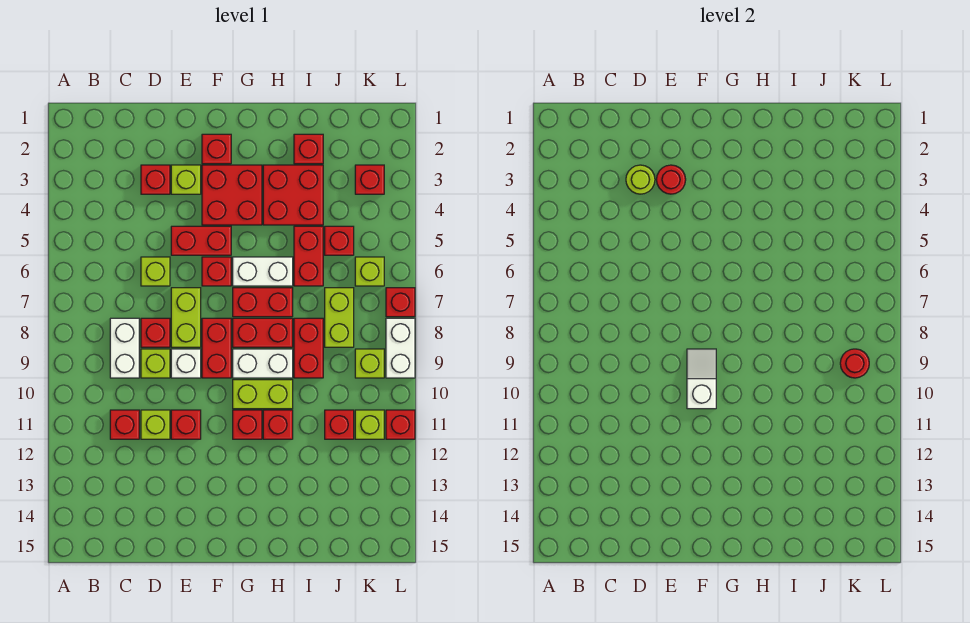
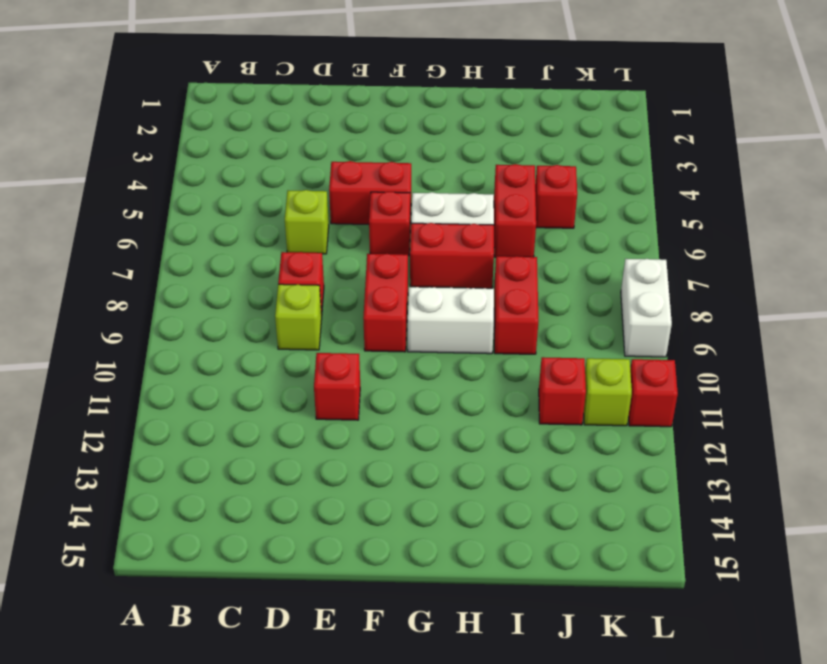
none -> white brick C8:C9 level 1
none -> red brick C11 level 1
none -> red brick D3 level 1
none -> lime brick D11 level 1

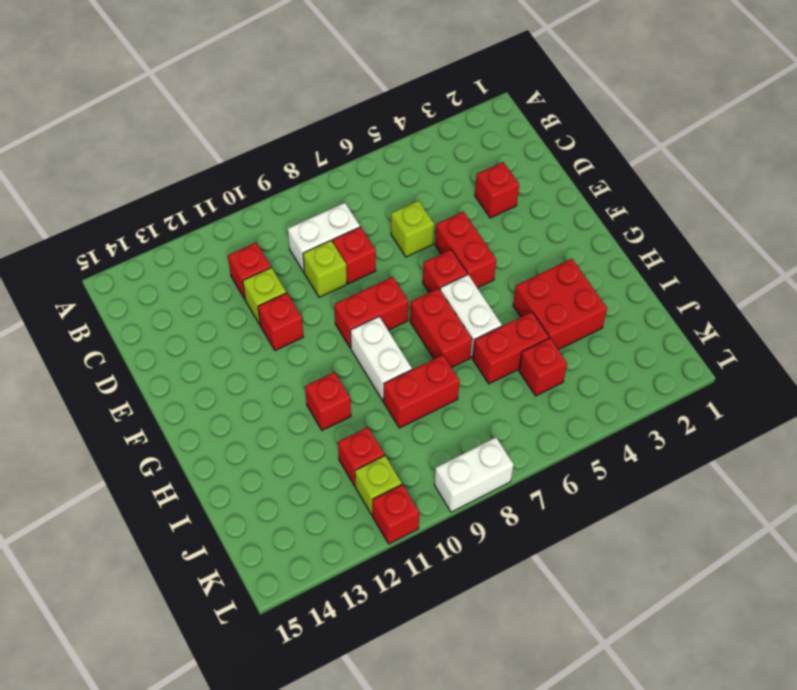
none -> lime brick E3 level 1
none -> lime brick E7:E8 level 1
none -> white brick E9 level 1
none -> red brick F2 level 1

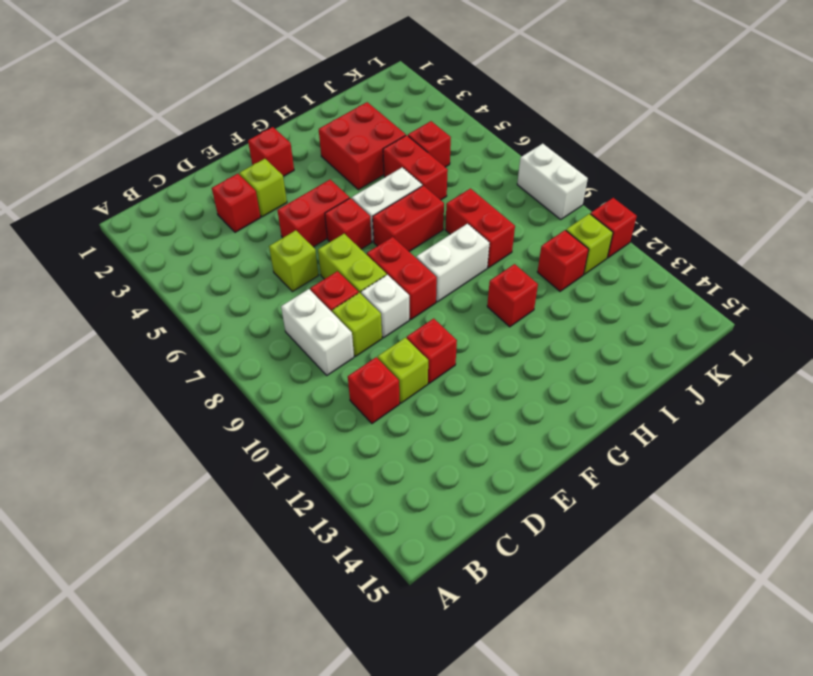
none -> red brick F3:G4 level 1
none -> red brick G8:H8 level 1
none -> lime brick G10:H10 level 1
none -> red brick G11 level 1

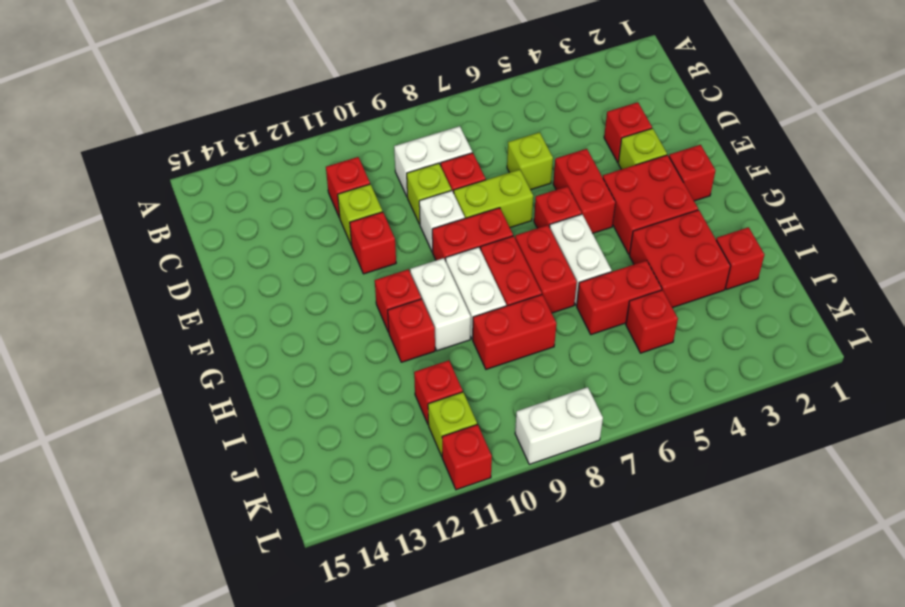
white brick G10:H10 level 1 -> lime brick G10:H10 level 1
none -> lime brick J7:J8 level 1
none -> red brick K3 level 1
none -> lime brick K6 level 1
none -> lime brick K9 level 1

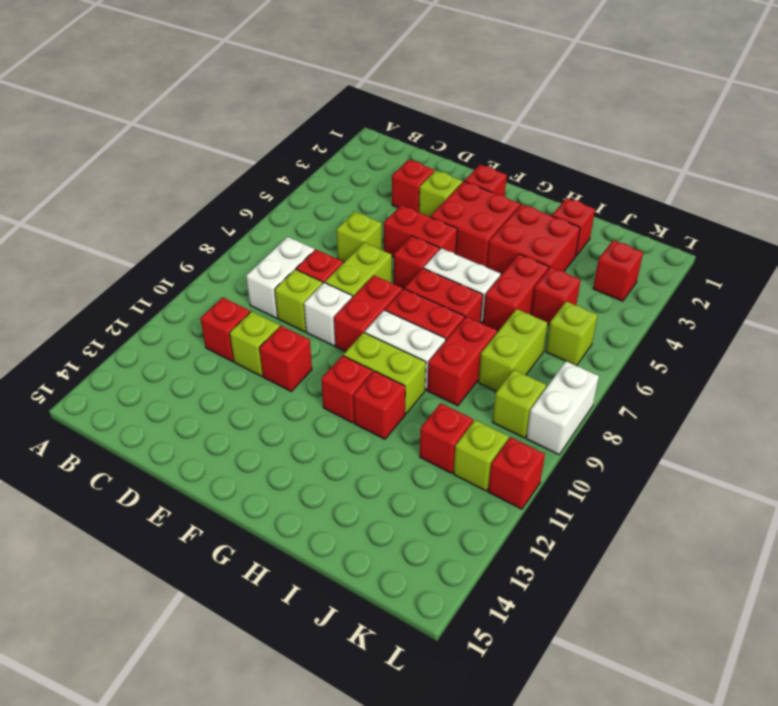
none -> red brick L7 level 1
none -> lime round brick D3 level 2
none -> red round brick E3 level 2
none -> white slope F9:F10 level 2 top 10

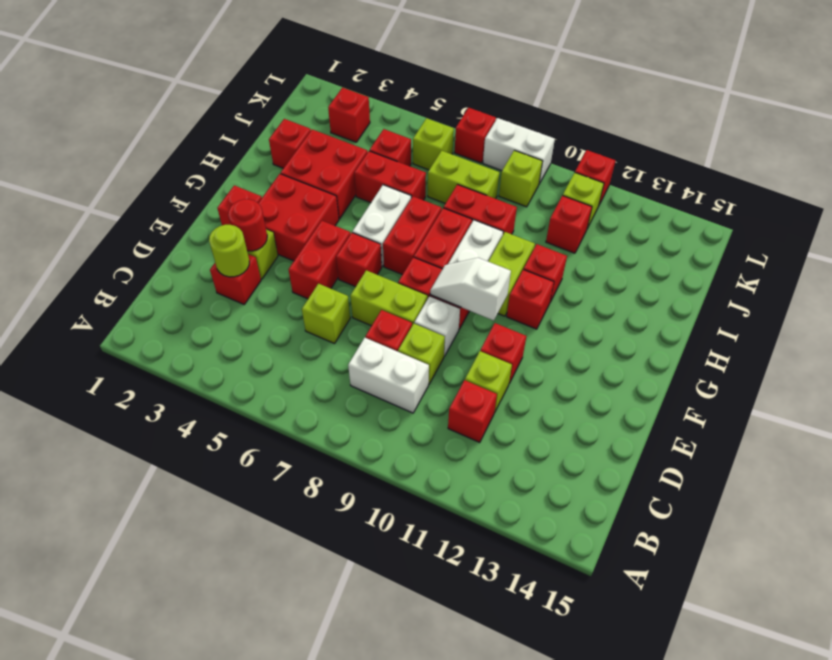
none -> red round brick K9 level 2

